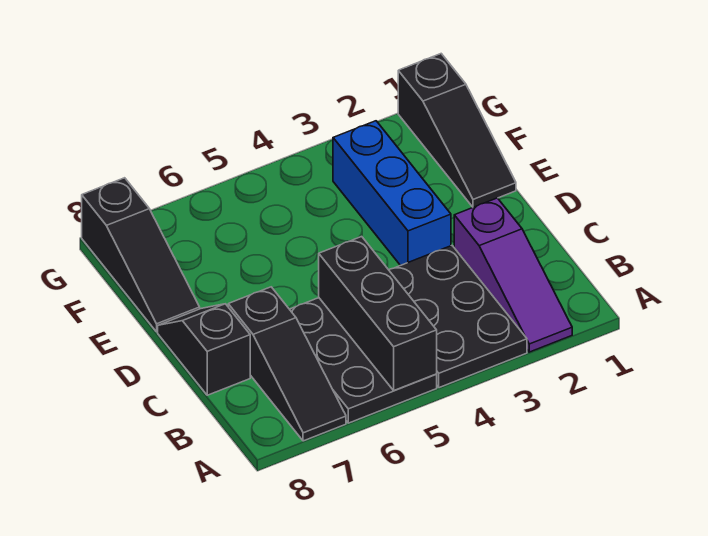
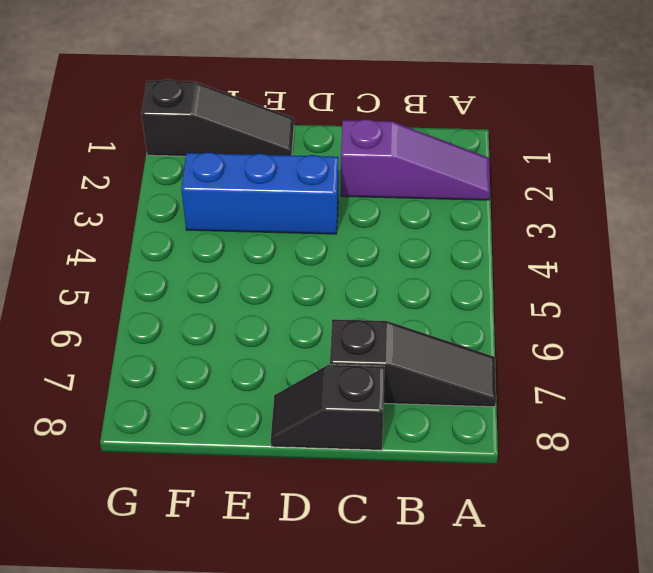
none -> black plate A3:C4 level 1
none -> black plate A5:C6 level 1

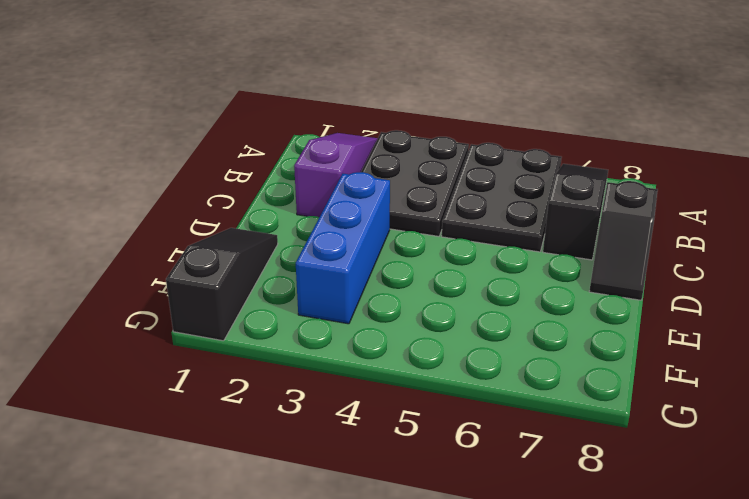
none -> black slope E8:G8 level 1 top G
none -> black brick A5:C5 level 2

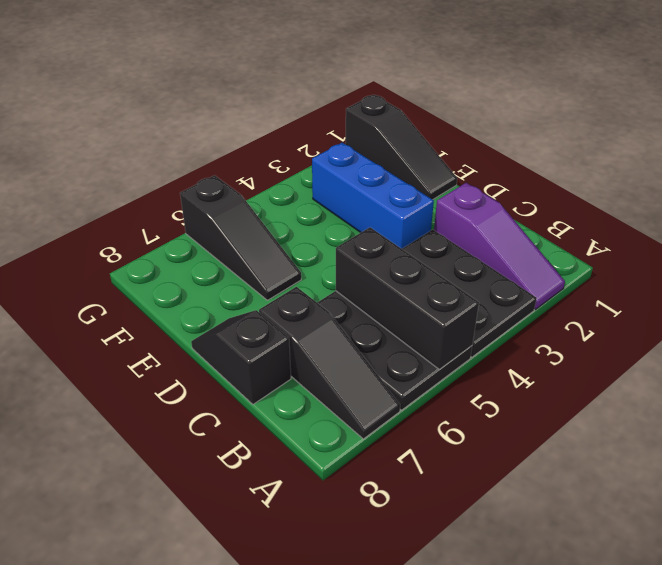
black slope E6:G6 level 1 top G -> black slope E8:G8 level 1 top G

